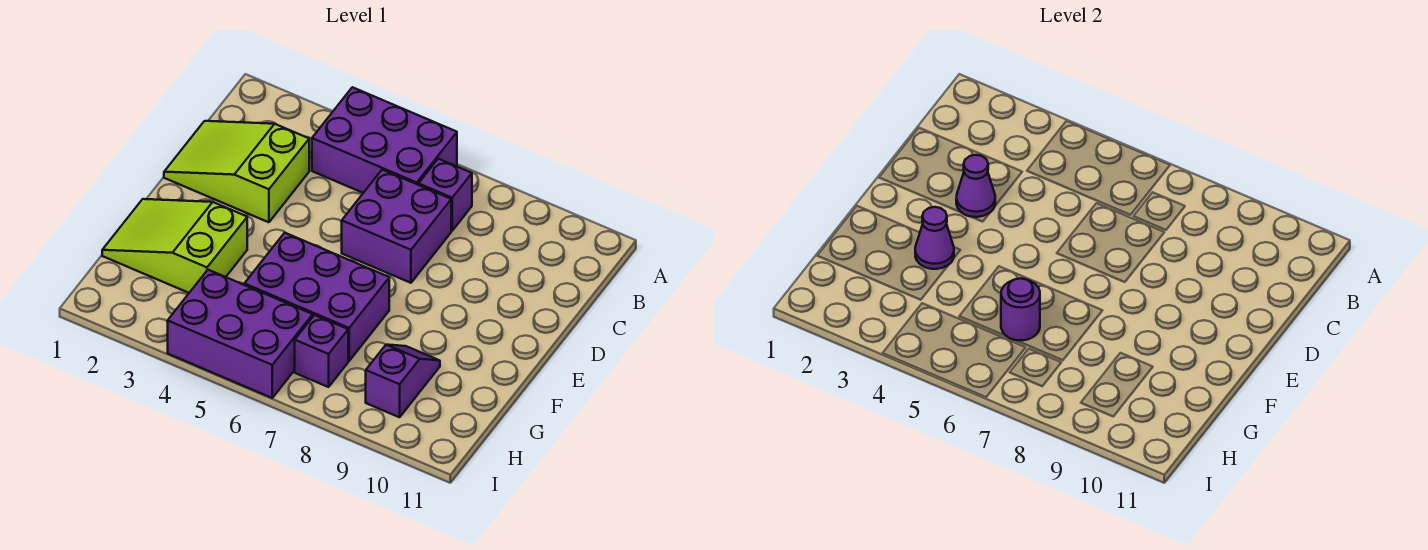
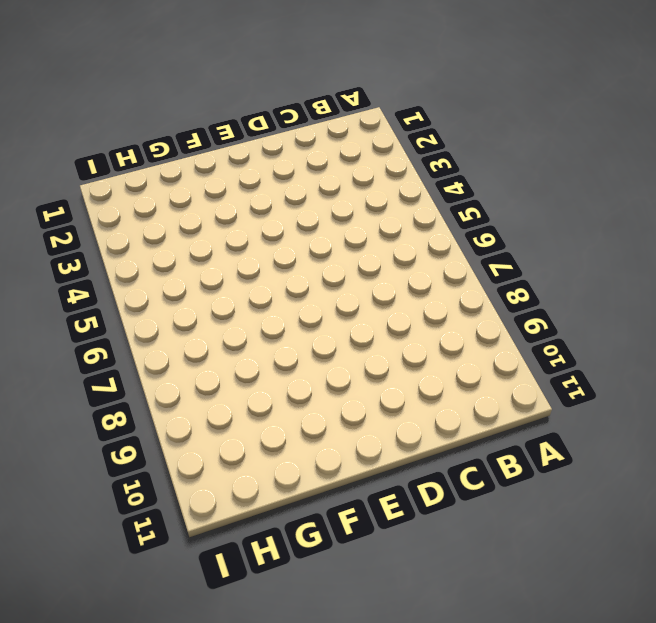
none -> purple brick A4:B6 level 1
none -> purple brick B7 level 1
none -> lime slope C1:D3 level 1 top 3

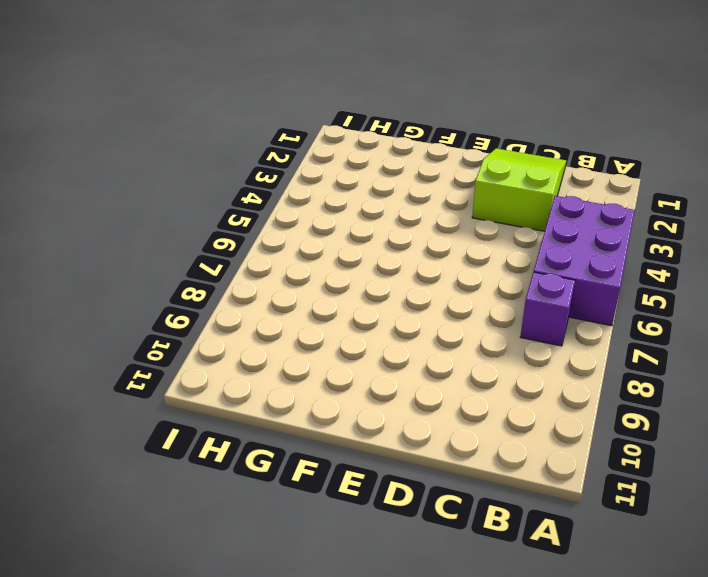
none -> purple brick C6:D7 level 1
none -> lime slope F1:G3 level 1 top 3
none -> purple brick F5:G7 level 1

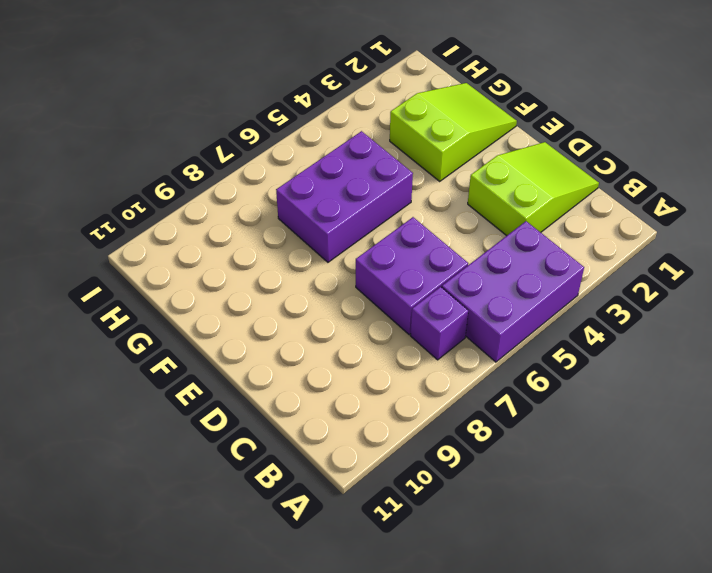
none -> purple slope G9:H9 level 1 top H
none -> purple brick H4:I6 level 1
none -> purple brick H7 level 1

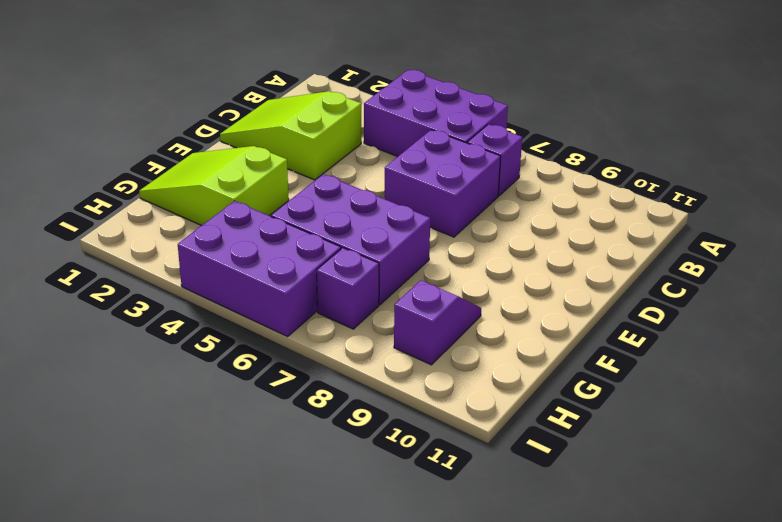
none -> purple cone D3 level 2
none -> purple cone F3 level 2
none -> purple round brick G6 level 2

